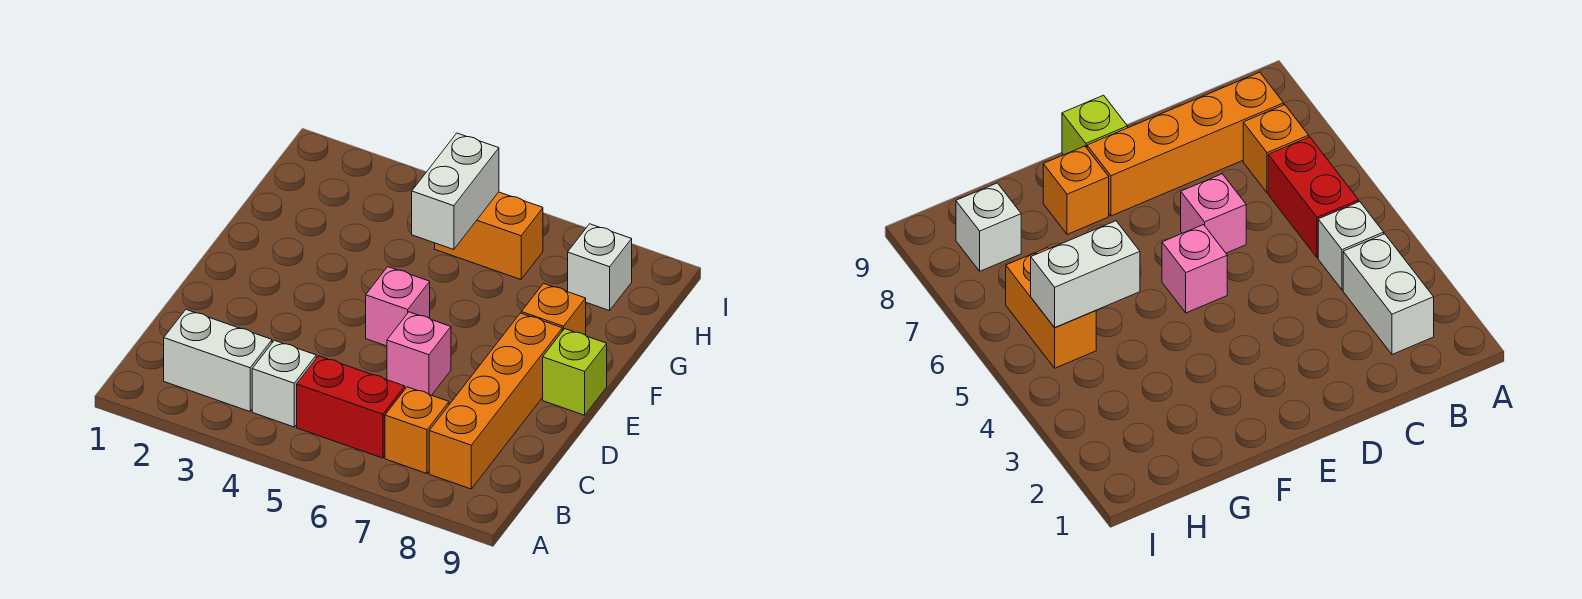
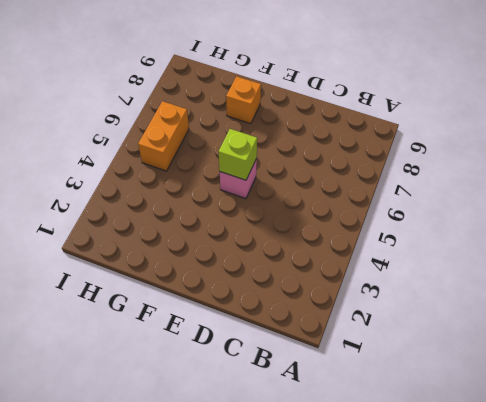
lime brick E5 level 2 -> lime brick E9 level 1
none -> white brick B2:B3 level 1
none -> white brick B4 level 1
none -> red brick B5:B6 level 1

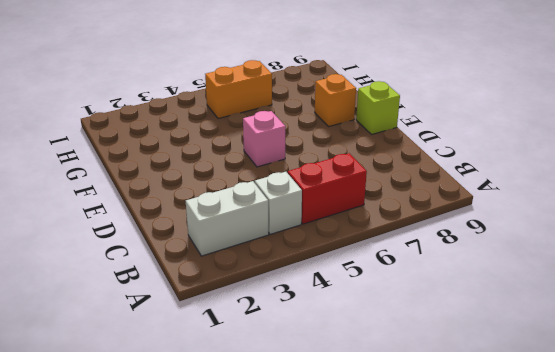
none -> orange brick B7 level 1
none -> orange brick B8:E8 level 1
none -> pink brick D6 level 1

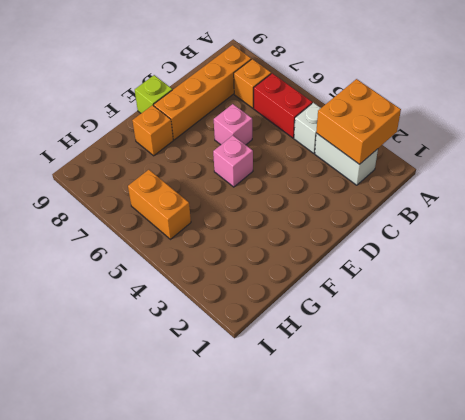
orange brick A2:B3 level 2 -> none
none -> white brick H8 level 1
none -> white brick G5:H5 level 2

